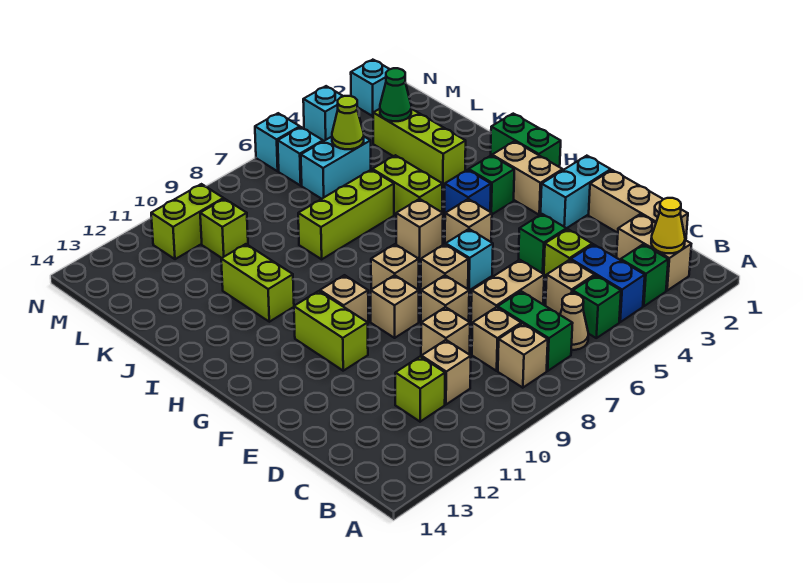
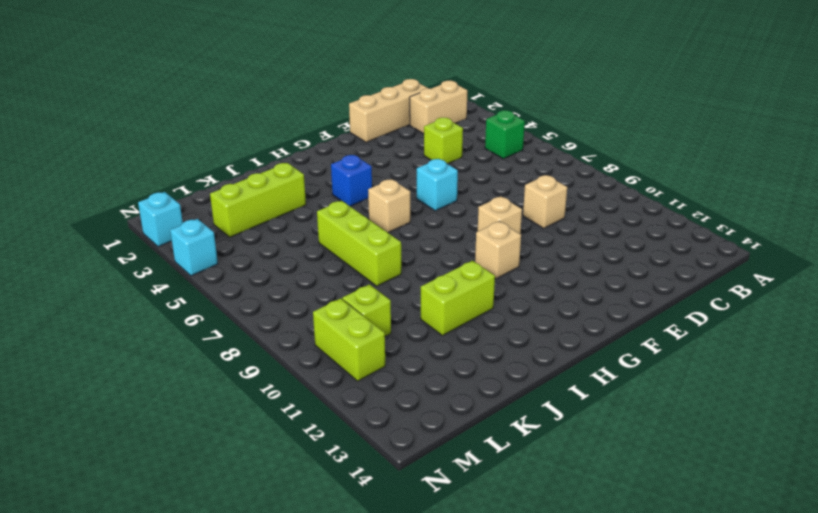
none -> green brick B3 level 1
none -> blue brick B4:C4 level 1
none -> tan cone B6 level 1
none -> green brick B7:C7 level 1

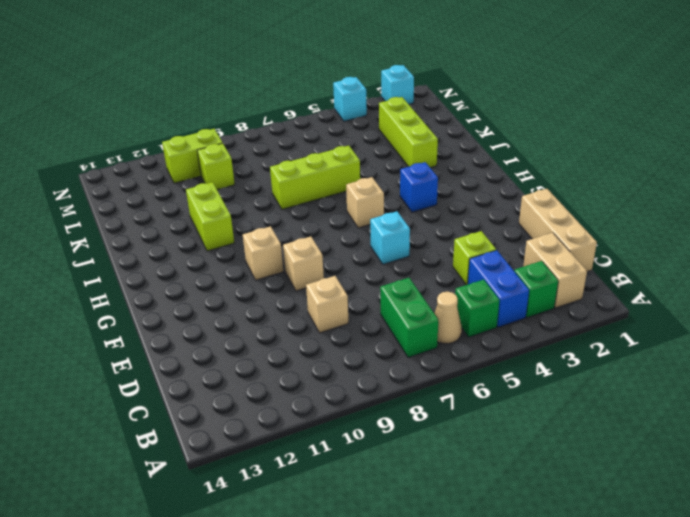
none -> tan brick B8 level 1
none -> tan brick C5 level 1
none -> tan brick C8 level 1
none -> tan brick C10 level 1

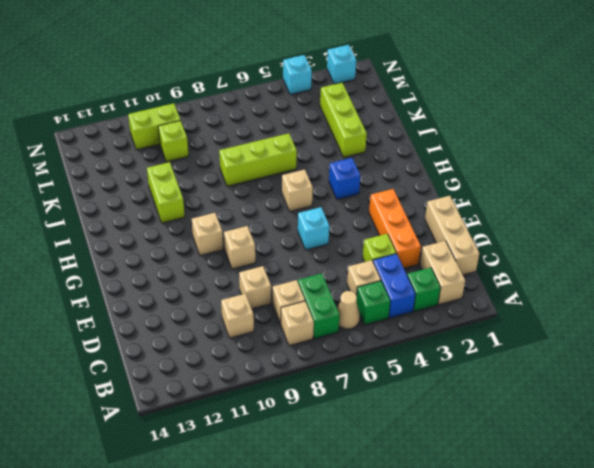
orange brick D3:F3 level 1 -> none
none -> lime brick C11 level 1
none -> tan brick D6:D7 level 1
none -> green brick E4 level 1
none -> tan brick E8 level 1

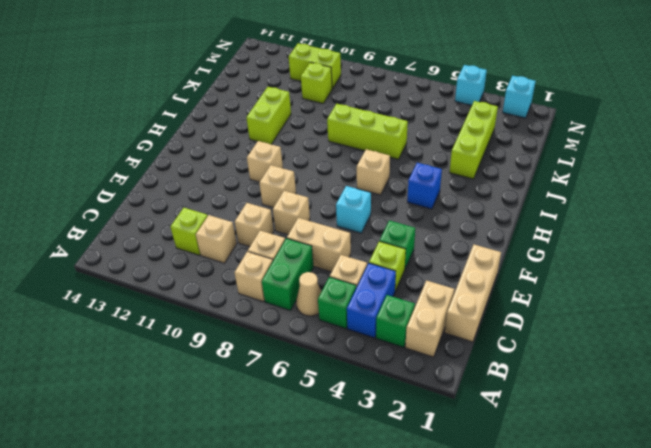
none -> cyan brick F1:F2 level 1
none -> tan brick F7 level 1
none -> lime brick F11:G11 level 1
none -> tan brick G2:H2 level 1

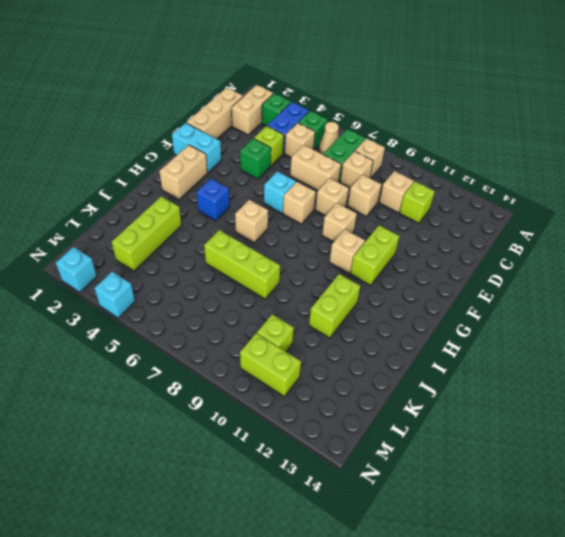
none -> tan brick G5 level 1
none -> tan brick G8 level 1
none -> green brick H1:I1 level 1
none -> green brick H3 level 1

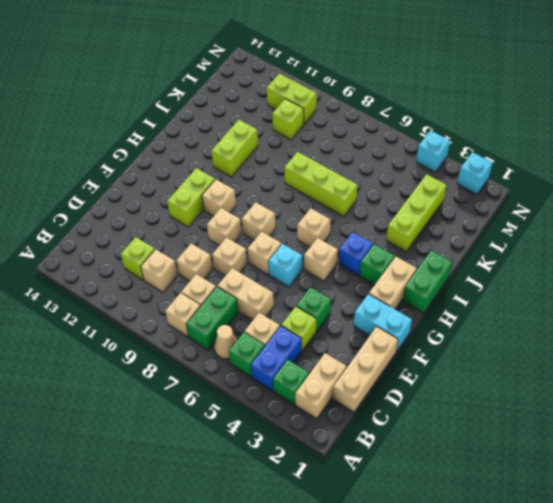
none -> lime brick I5:J5 level 1
none -> cyan brick L5:L6 level 1
none -> cyan brick M6 level 1
none -> cyan brick N6 level 1

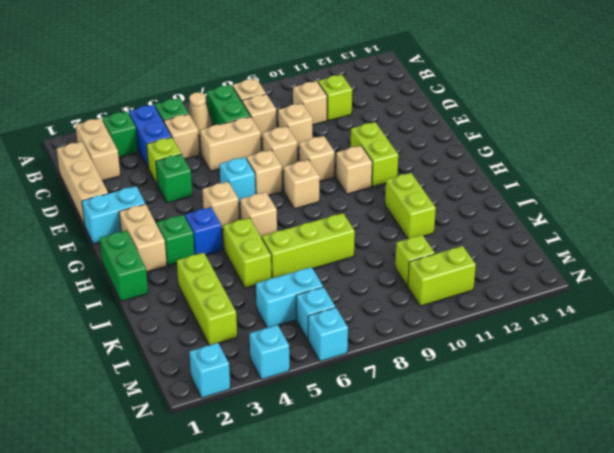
none -> yellow cone B2 level 2
none -> green cone L3 level 2
none -> lime cone L5 level 2

